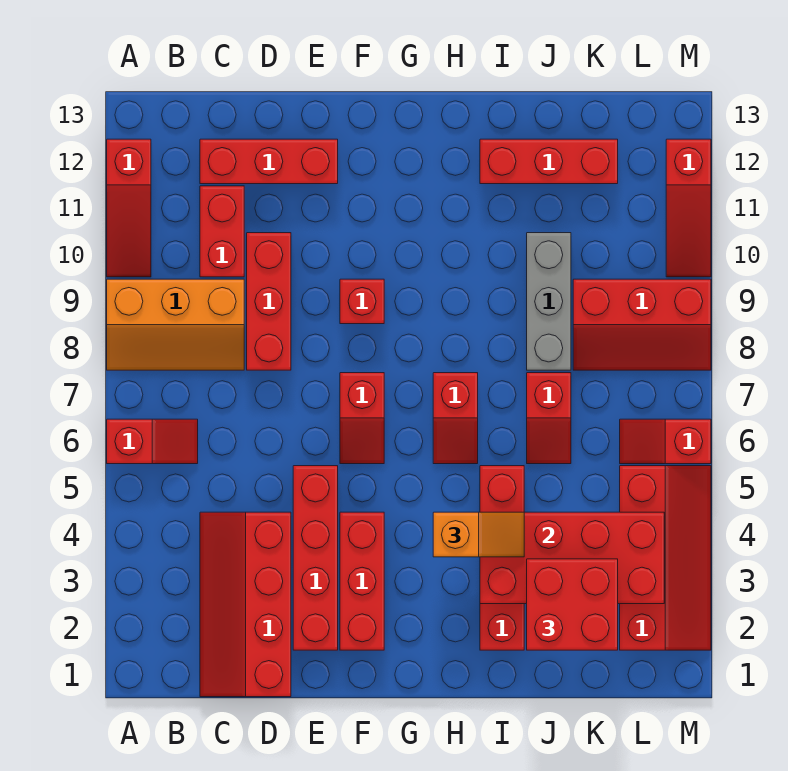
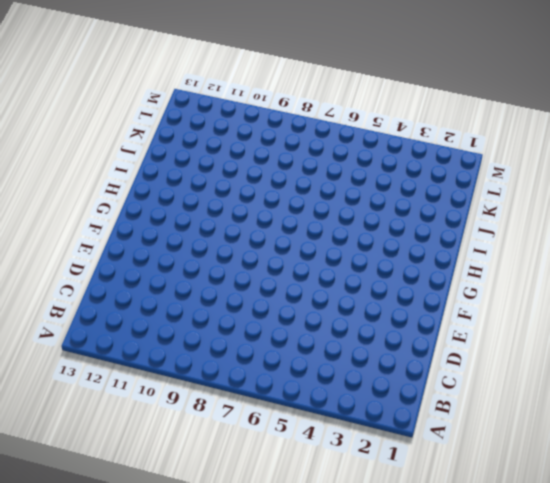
none -> red slope A6:B6 level 1 top A
none -> orange slope A8:C9 level 1 top 9
none -> red slope A10:A12 level 1 top 12

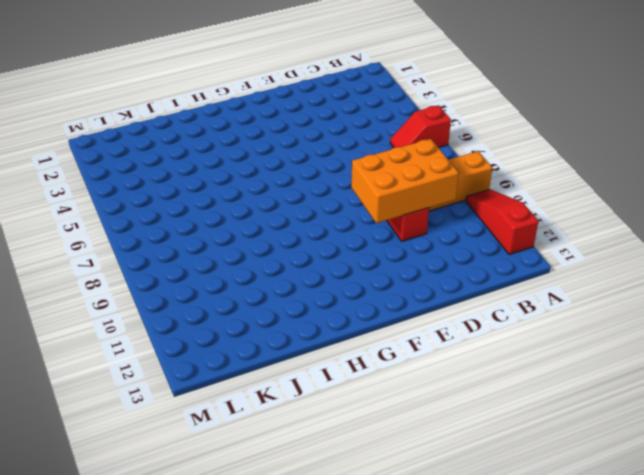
orange brick C9:E10 level 2 -> none
none -> red slope C1:D4 level 1 top D
none -> red brick C10:C11 level 1
none -> red brick C12:E12 level 1

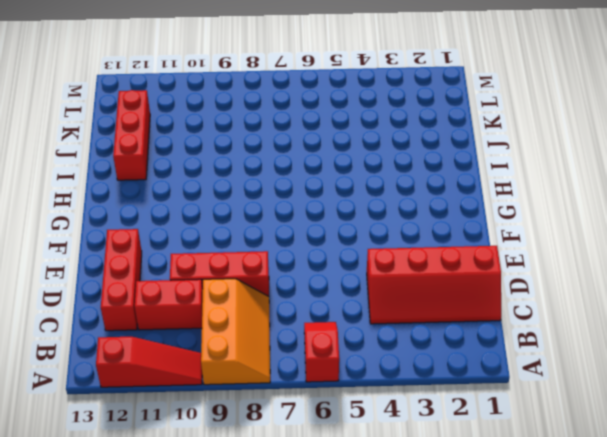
none -> red brick E2:E5 level 1
none -> red brick F2:F4 level 1
none -> red slope F6:F7 level 1 top 7

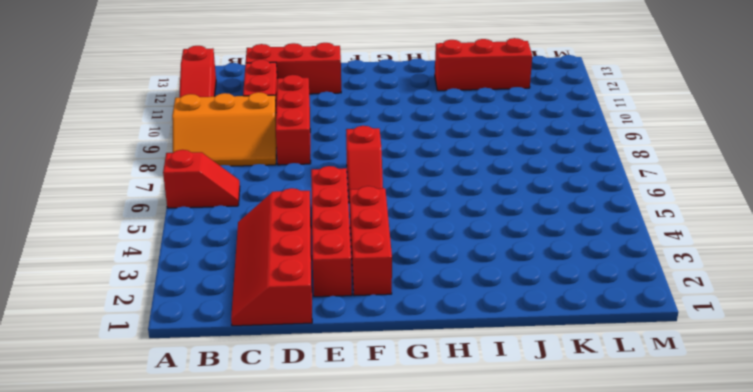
none -> red brick F9 level 1
none -> red slope H6:H7 level 1 top 7
none -> red brick I2:I5 level 1

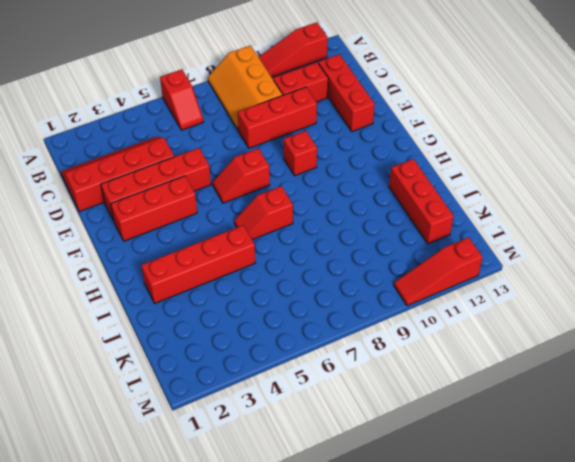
none -> red slope J6:J7 level 1 top 7
none -> grey brick J8:J10 level 1
none -> red slope K8:M9 level 1 top 9

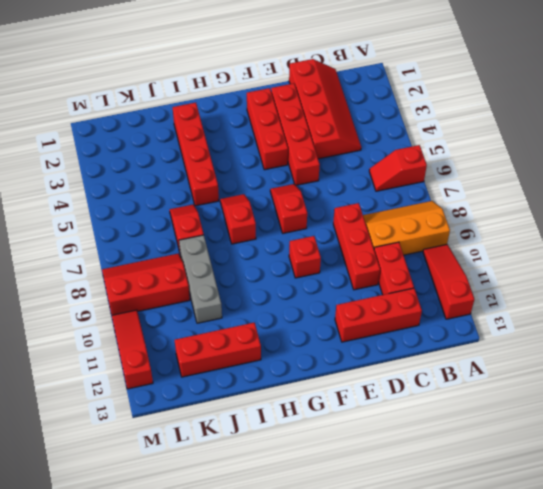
none -> red slope L2:M5 level 1 top L
none -> red slope L6:M6 level 1 top M
none -> red brick I3:L4 level 2

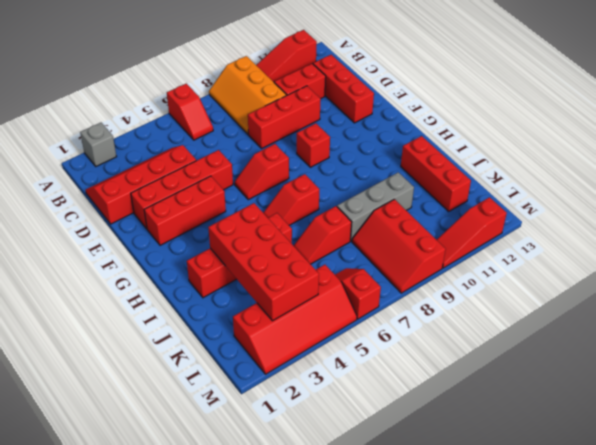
grey brick A2 level 1 -> none
none -> orange slope H4:I4 level 3 top H
none -> red brick J2:K3 level 3

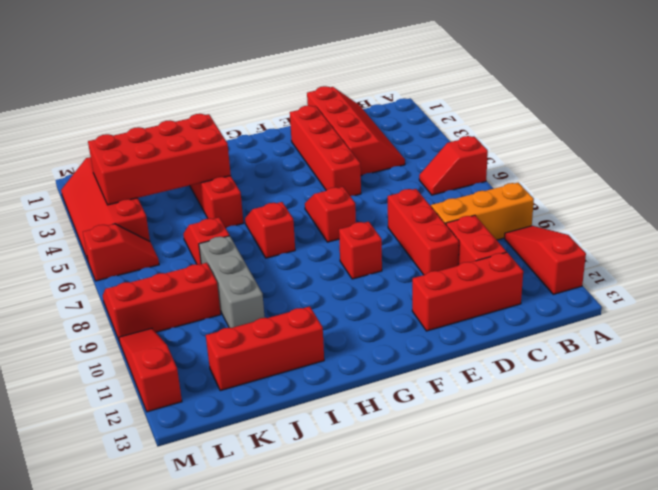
none -> red brick F2:F4 level 1
none -> orange slope H4:I4 level 3 top H
none -> red brick J2:K3 level 3

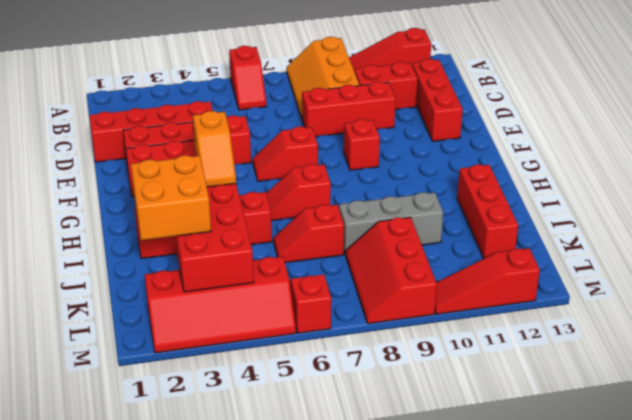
orange brick J2:K3 level 3 -> red brick J2:K3 level 3

